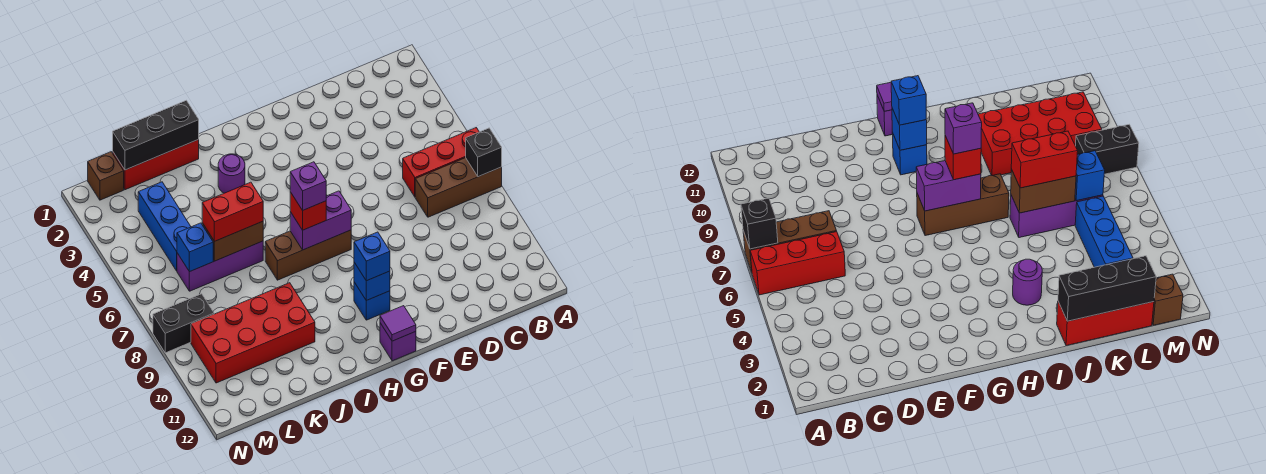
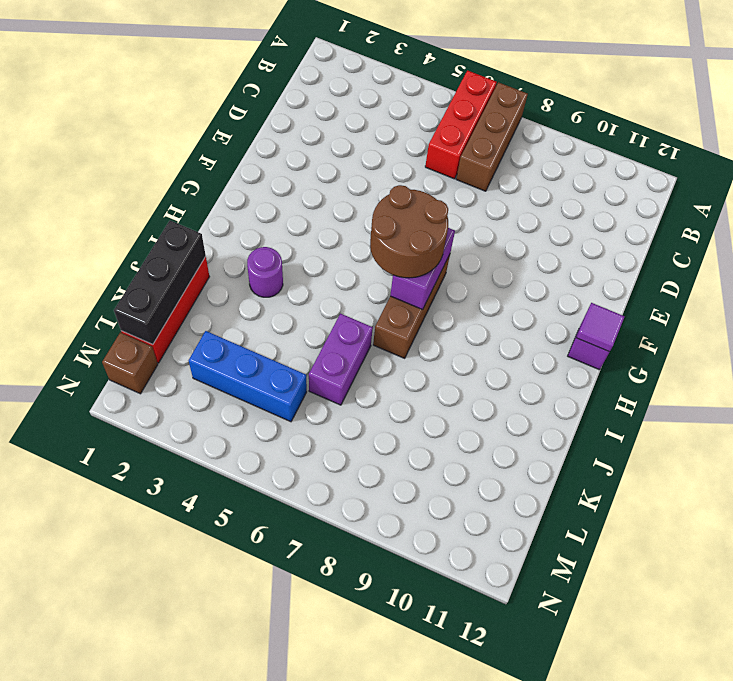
brown round brick G6:H7 level 3 -> red brick H7 level 3
purple brick J6:K6 level 1 -> purple brick J6:L6 level 1
none -> blue brick G10 level 1
none -> red brick J9:M10 level 1
none -> black brick M8:N8 level 1

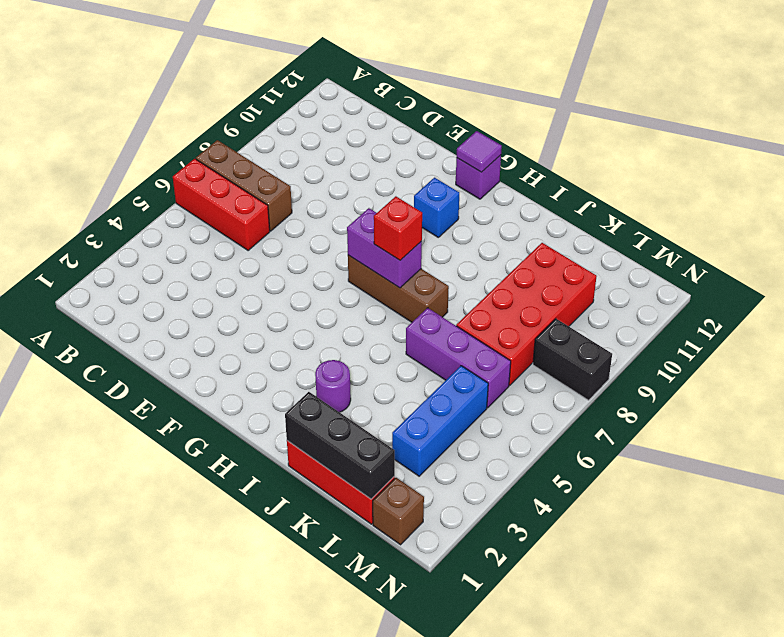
red brick K7:L10 level 1 -> red brick J9:M10 level 1
none -> black brick A7 level 2
none -> blue brick G10 level 2
none -> brown brick J6:K6 level 2

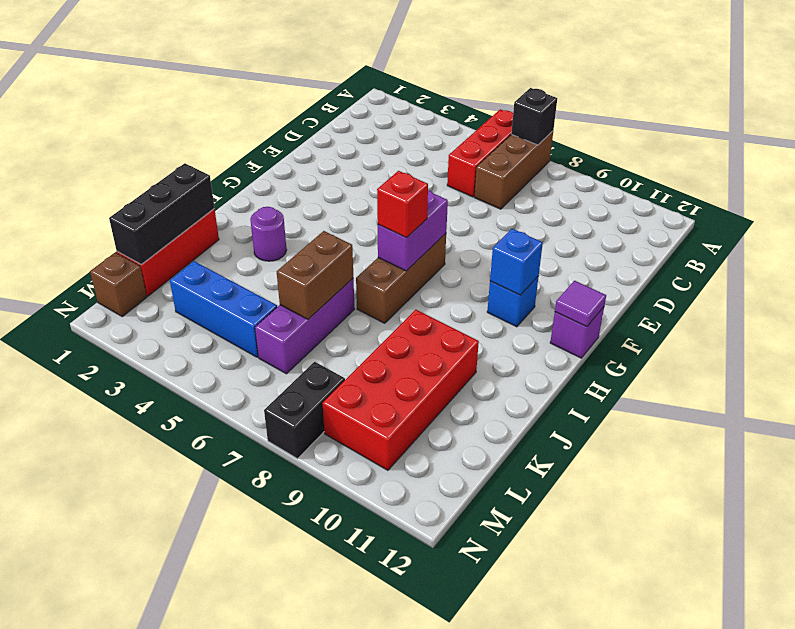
none -> blue brick L6 level 2
none -> blue brick G10 level 3
none -> red brick J6:K6 level 3

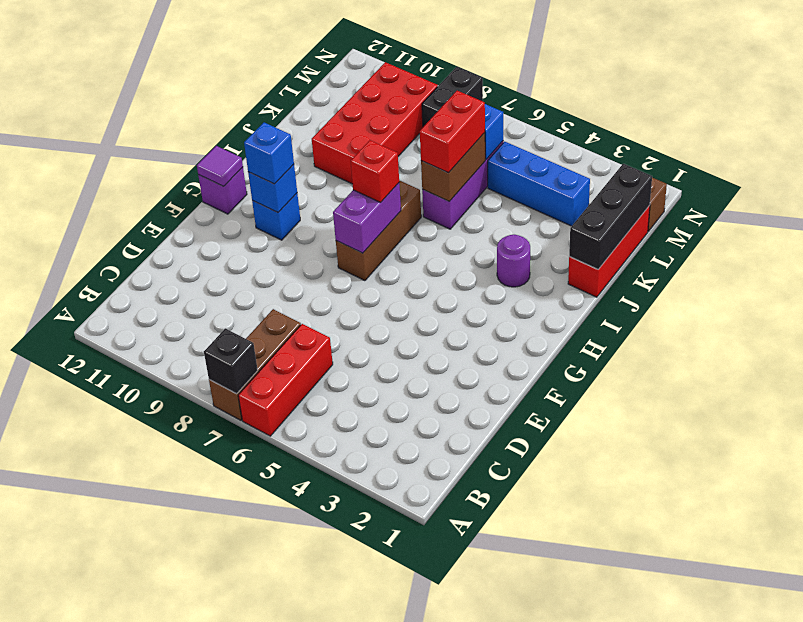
none -> purple brick H7 level 4

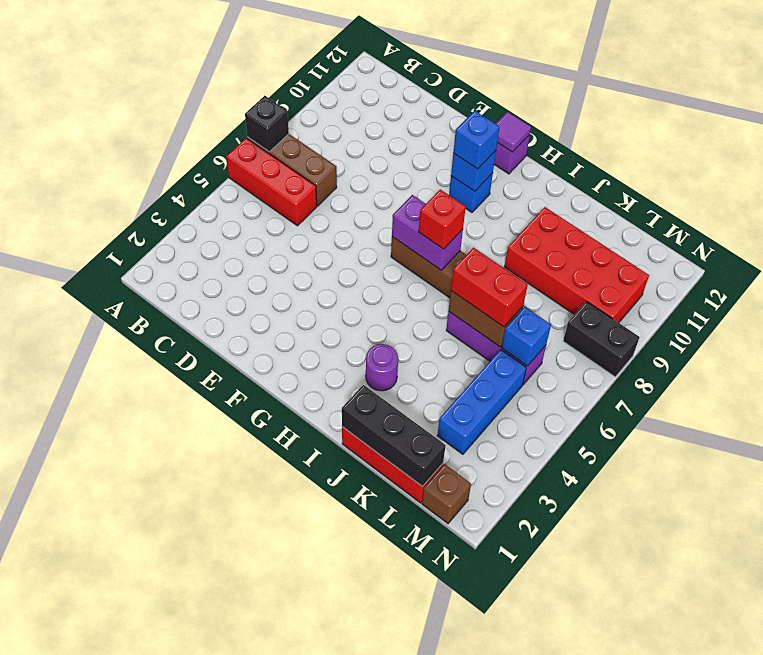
none -> purple brick H7 level 4

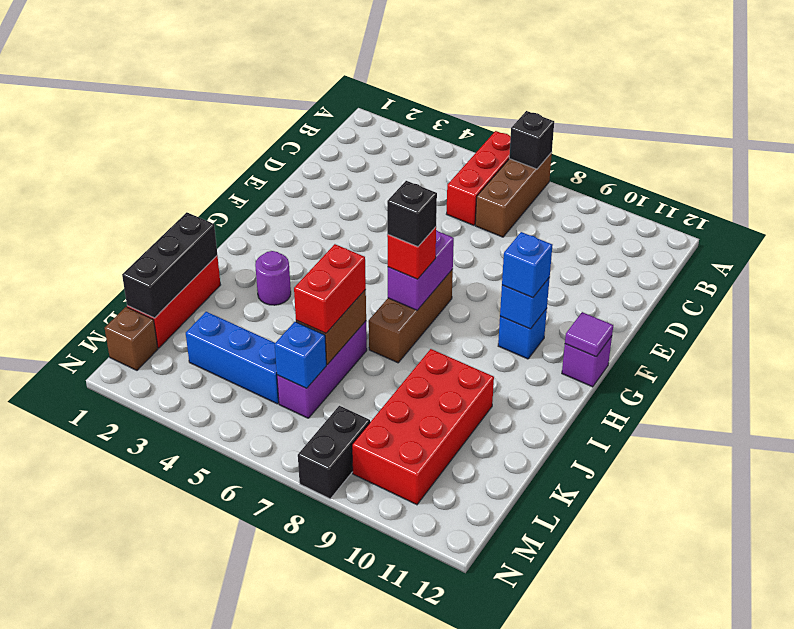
black brick H7 level 4 -> purple brick H7 level 4

